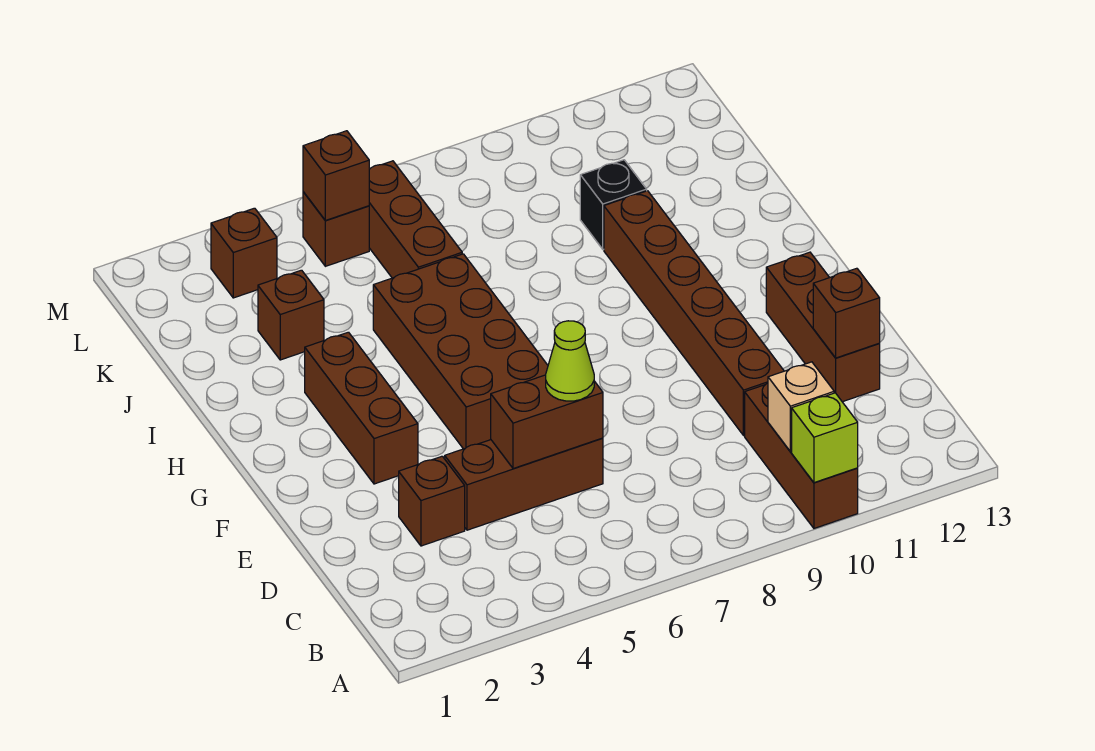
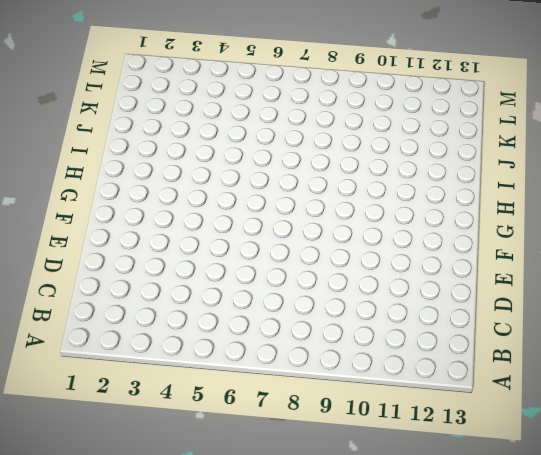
none -> brown brick A10:C10 level 1
none -> brown brick D3 level 1
none -> brown brick D4:D6 level 1

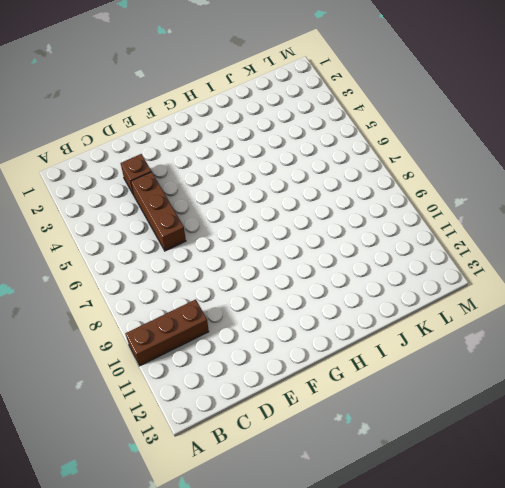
none -> brown brick D10:I10 level 1
none -> brown brick D12:F12 level 1
none -> brown brick F3:H3 level 1

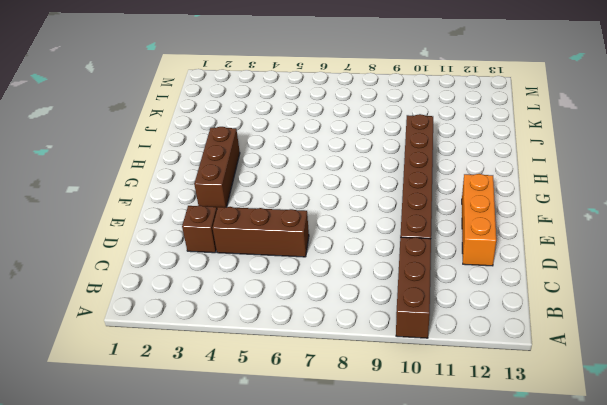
orange brick D12:F12 level 1 -> brown brick D12:F12 level 1
none -> brown brick F5:I6 level 1
none -> brown brick J3 level 1
none -> brown brick J6:L6 level 1

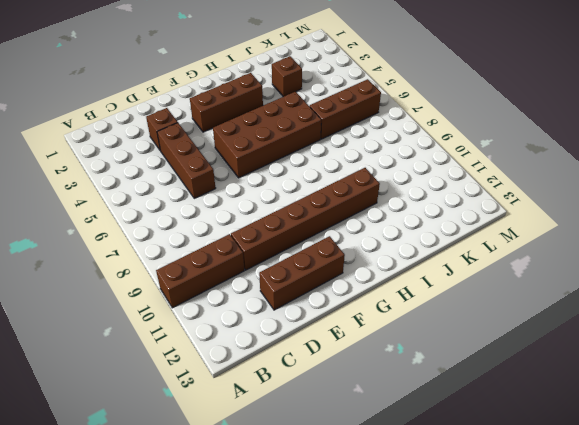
none -> black brick J10 level 1
none -> brown brick L3 level 1
none -> brown brick L5 level 1

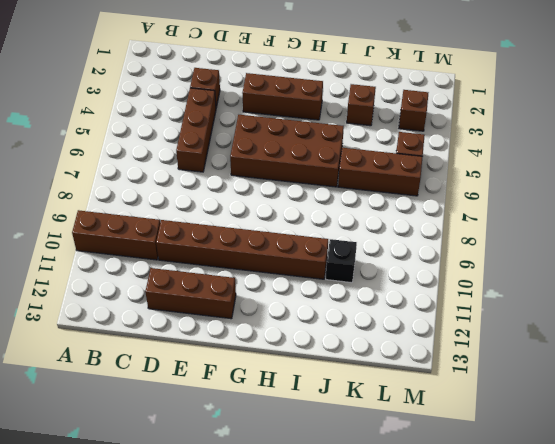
none -> lime brick A10 level 2
none -> tan brick B10 level 2
none -> brown brick D5:D6 level 2

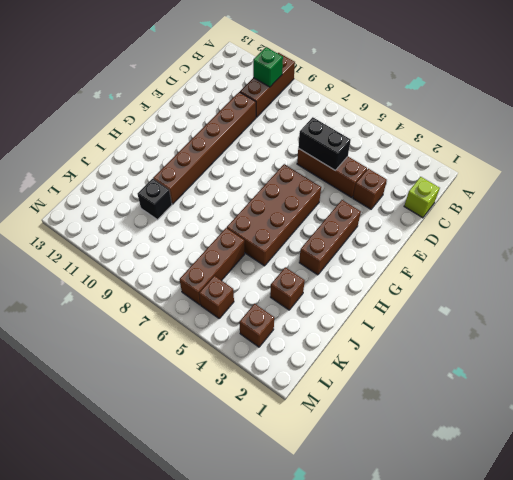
green brick B10 level 2 -> tan brick B10 level 2
lime brick C1 level 1 -> lime brick A10 level 2
black brick D5:D6 level 2 -> brown brick D5:D6 level 2
none -> brown brick D12:F12 level 1
none -> brown brick D12 level 2
none -> brown brick L5 level 2

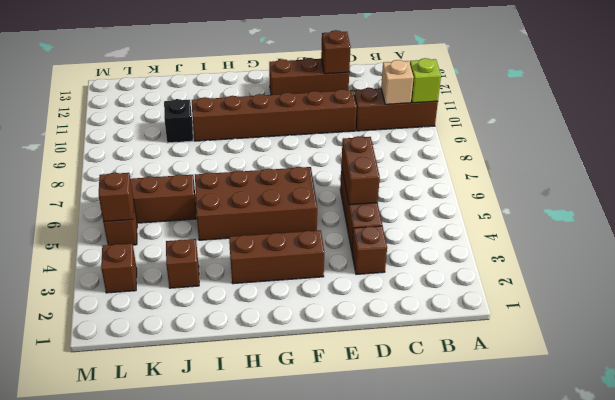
none -> lime cone D6 level 3

